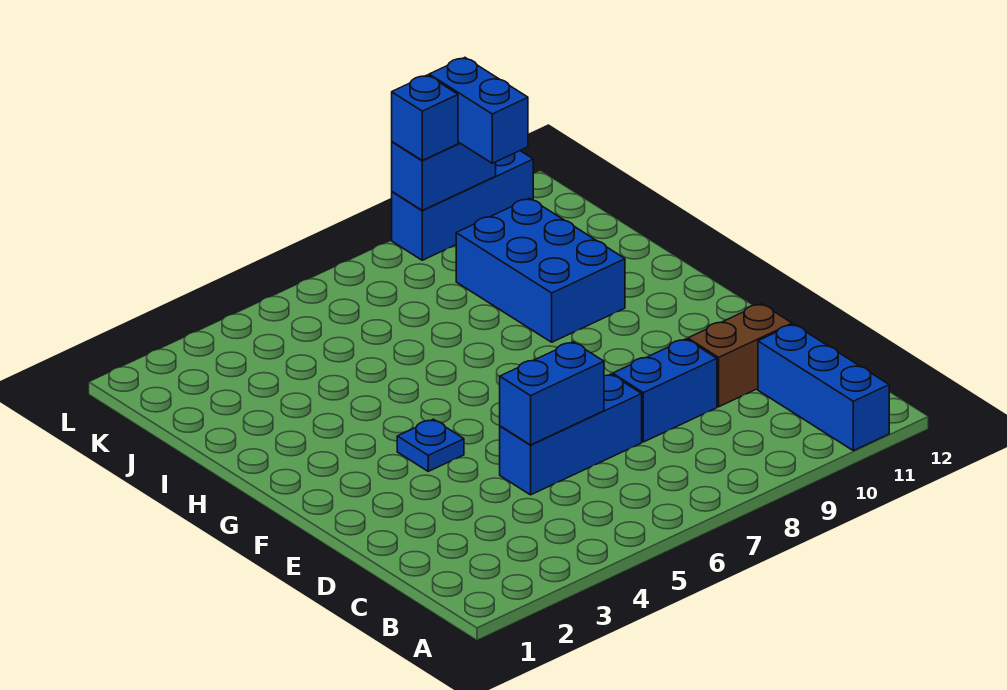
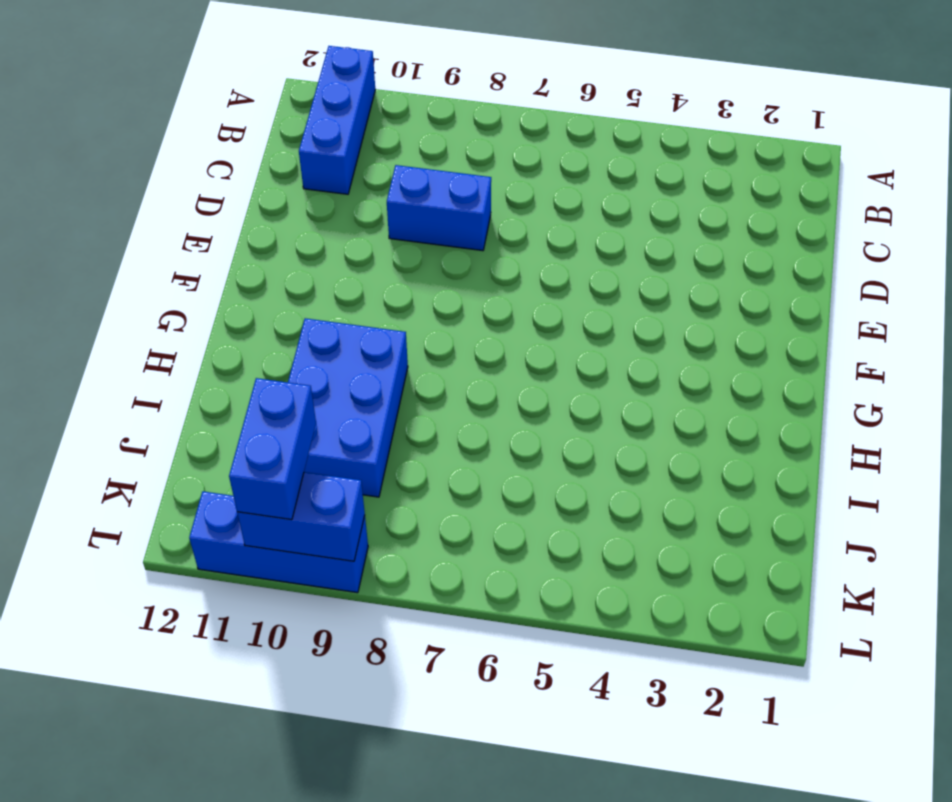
none -> blue brick D5:D7 level 1
none -> brown brick D10:D11 level 1

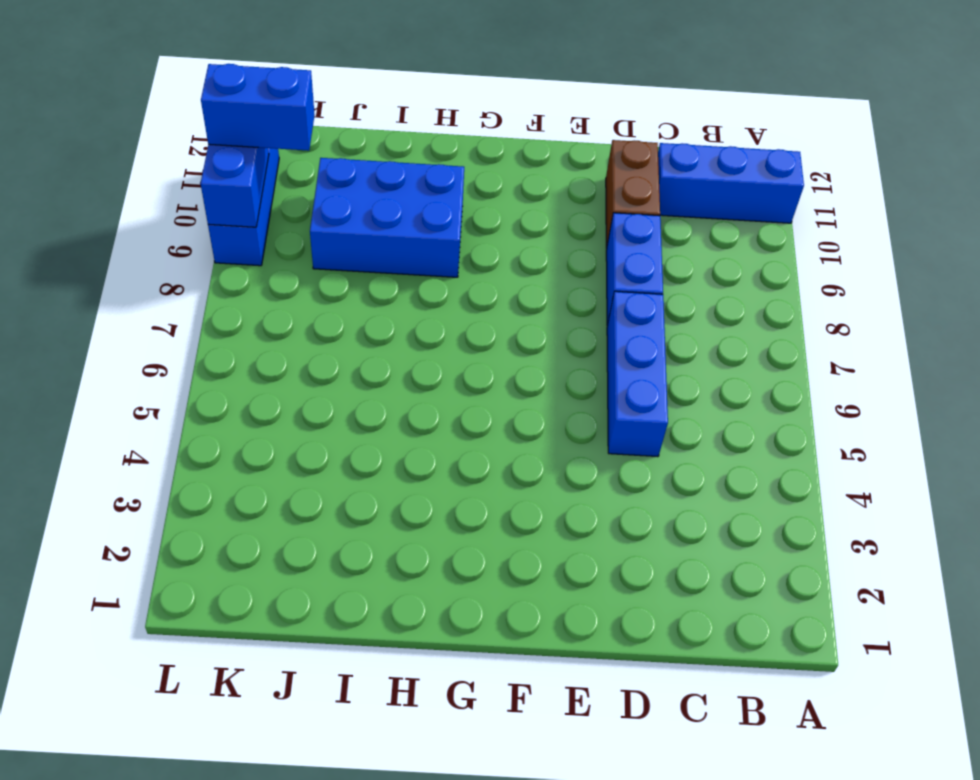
none -> blue plate F4 level 1
none -> blue brick D5:D6 level 2

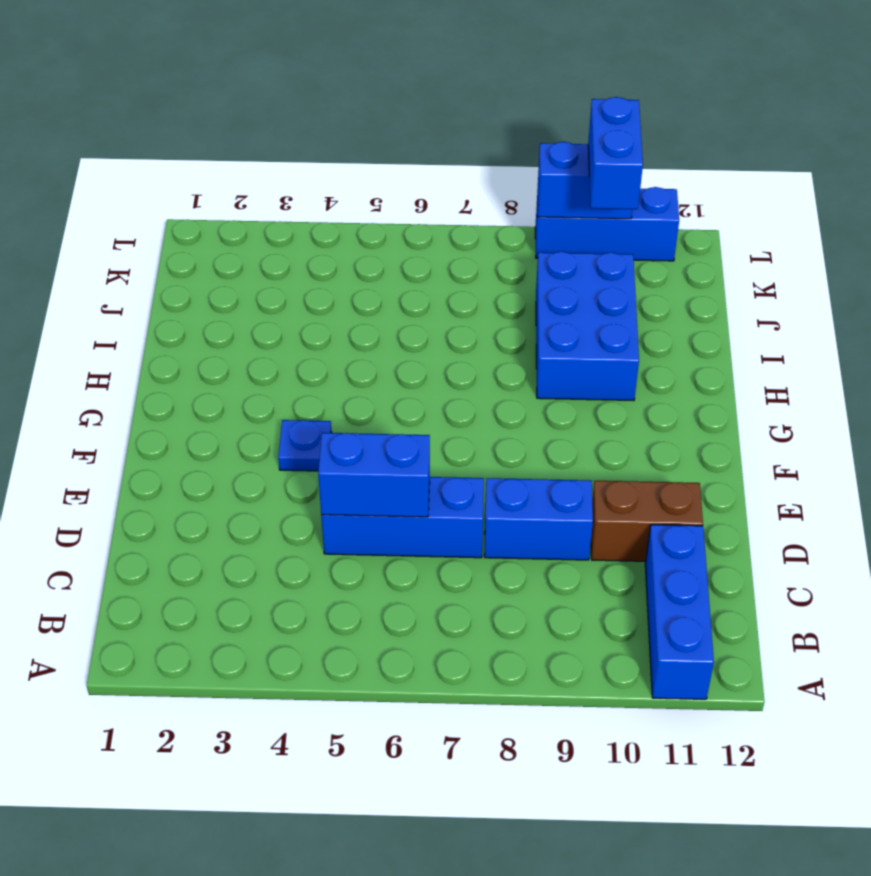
none -> blue brick L9 level 3

